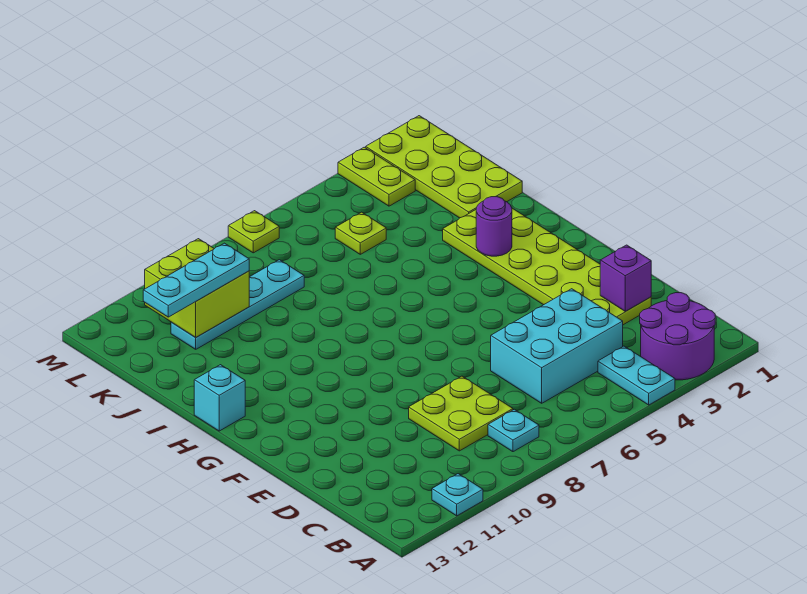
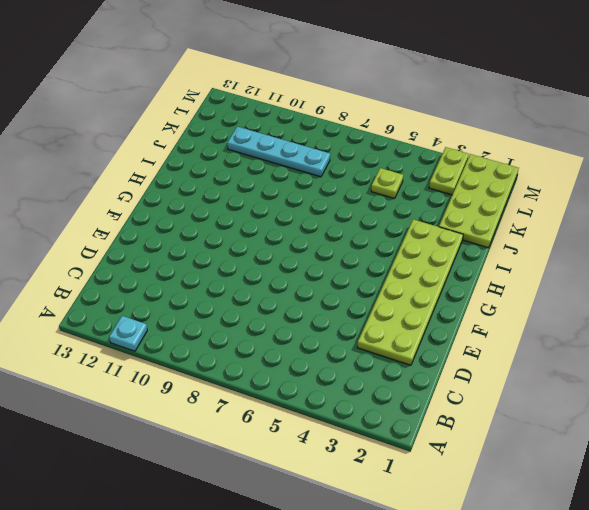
none -> purple round brick A2:B3 level 1
none -> cyan plate A4:B4 level 1
none -> cyan plate B8 level 1

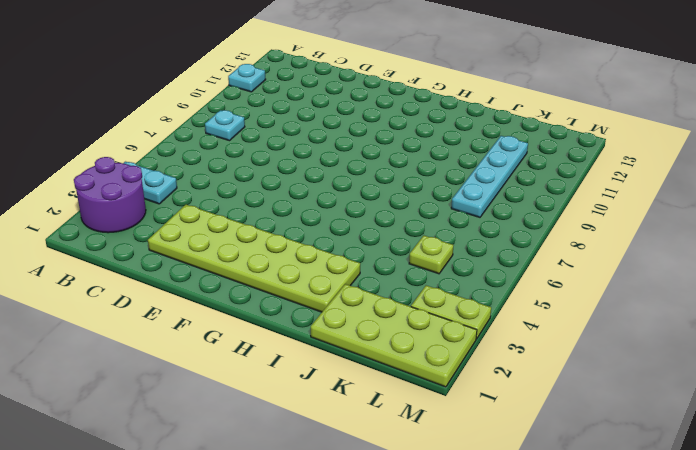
none -> cyan brick C4:D6 level 1
none -> lime plate C8:D9 level 1
none -> cyan brick H13 level 1

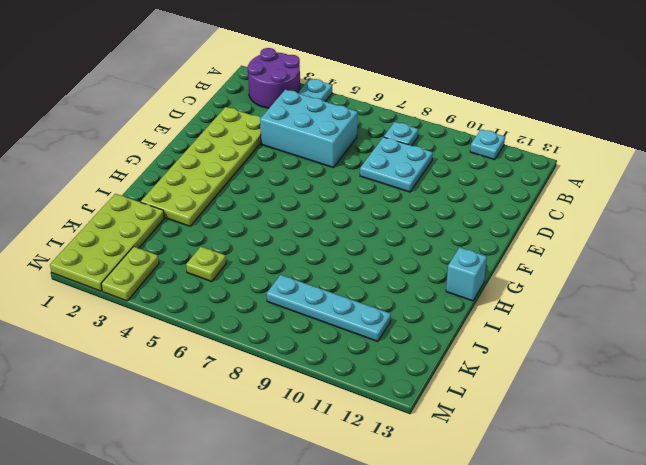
cyan plate C8:D9 level 1 -> lime plate C8:D9 level 1
none -> lime plate M7 level 1
none -> purple brick D2 level 2
none -> purple round brick H3 level 2

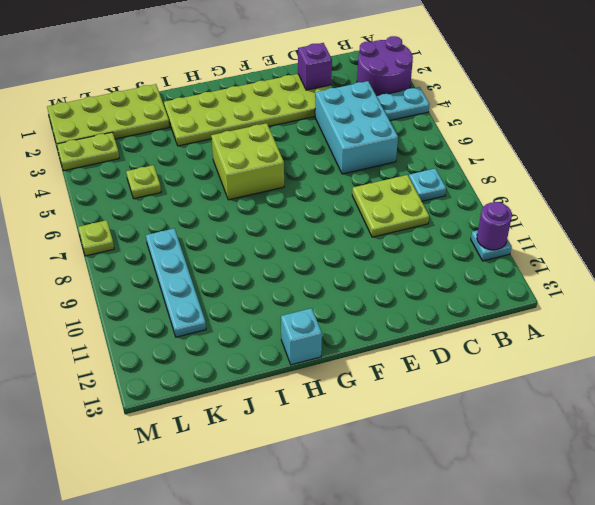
purple round brick A11 level 2 -> purple round brick H3 level 2
lime brick G5:H6 level 1 -> lime brick K10:L11 level 2
none -> cyan plate K10:K12 level 3

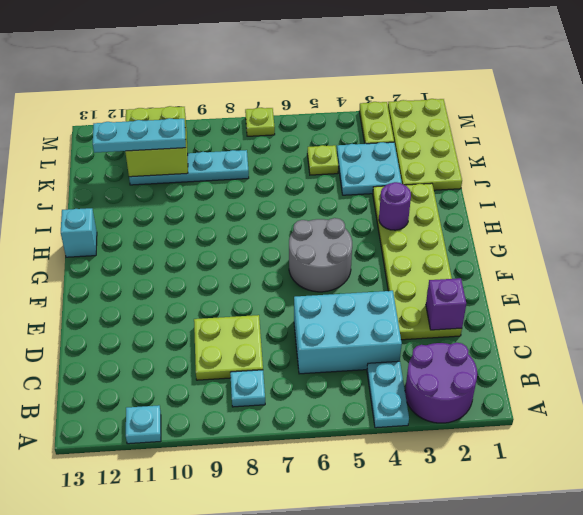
grey round brick F5:G6 level 1 -> none
cyan plate J3:K4 level 1 -> none

